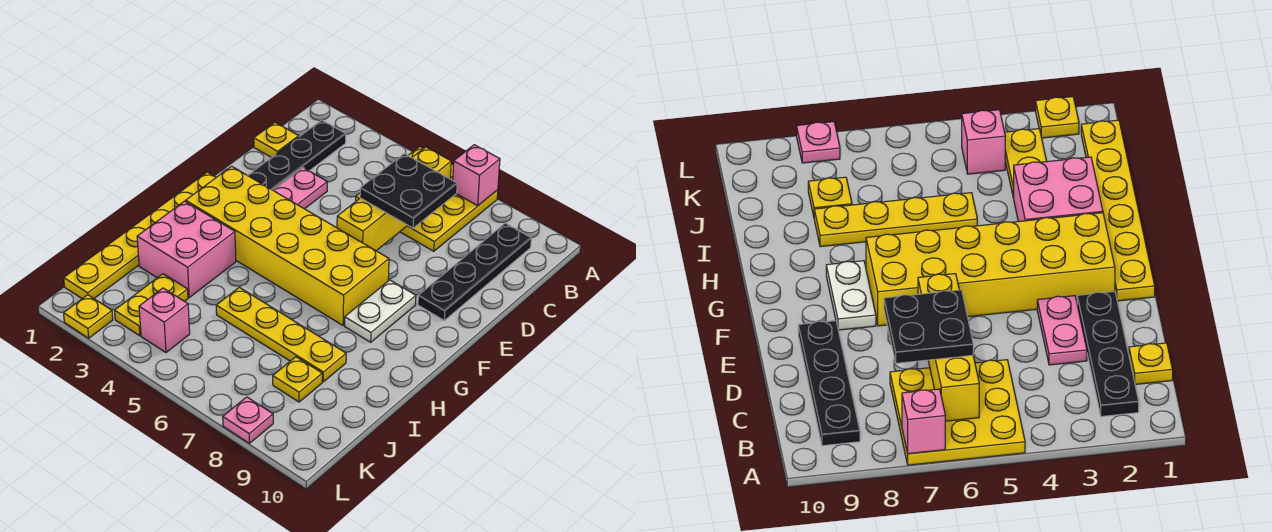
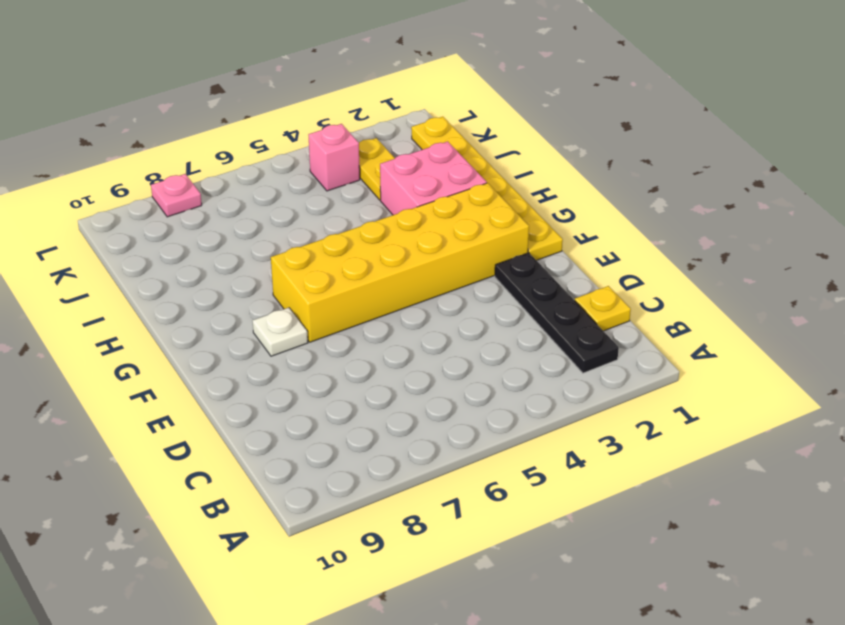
white plate F8 level 1 -> white plate F8:G8 level 1
none -> yellow plate A5:C7 level 1
none -> black plate B9:E9 level 1
none -> pink plate D3:E3 level 1

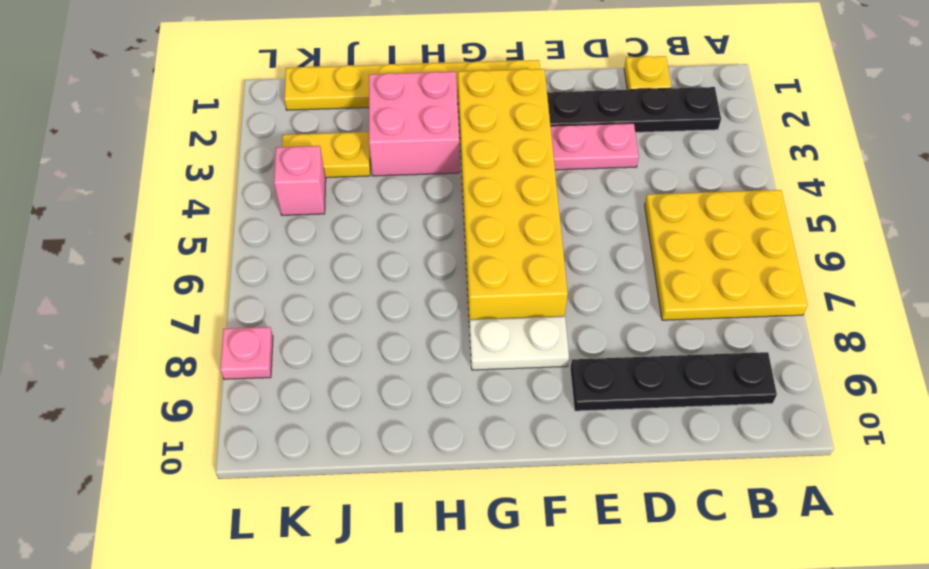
none -> yellow plate I5:I8 level 1
none -> yellow plate J8 level 1
none -> yellow plate L2 level 1

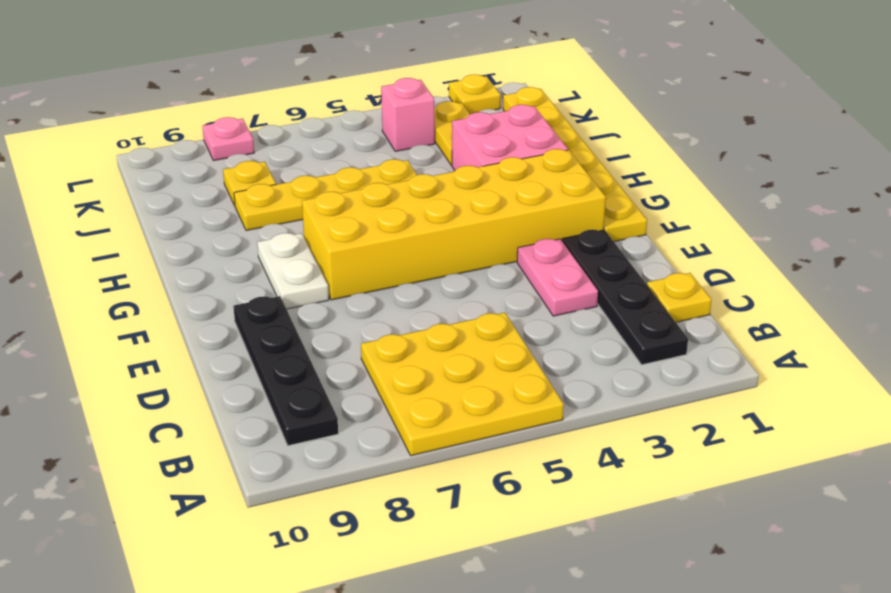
none -> pink brick A7 level 2
none -> yellow brick B6:E6 level 2
none -> black plate C6:D7 level 3

